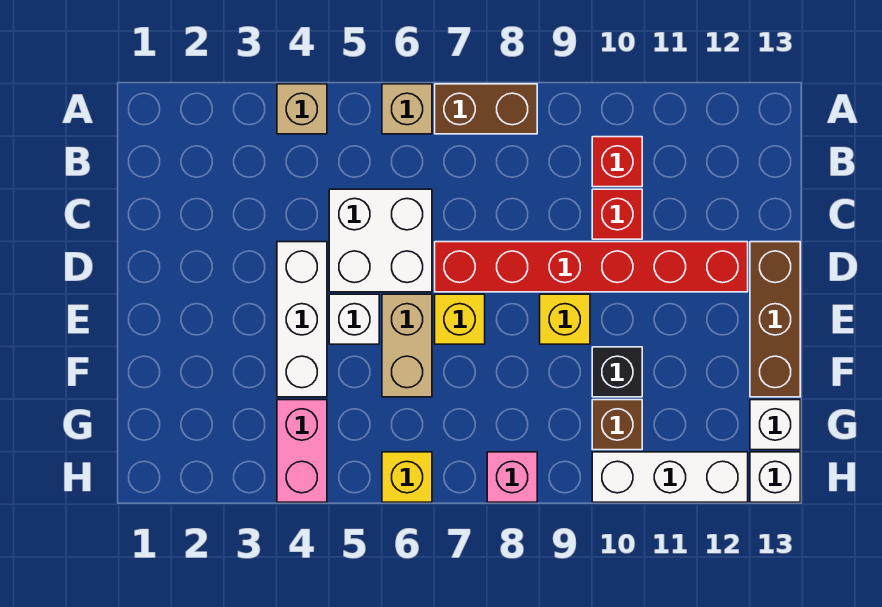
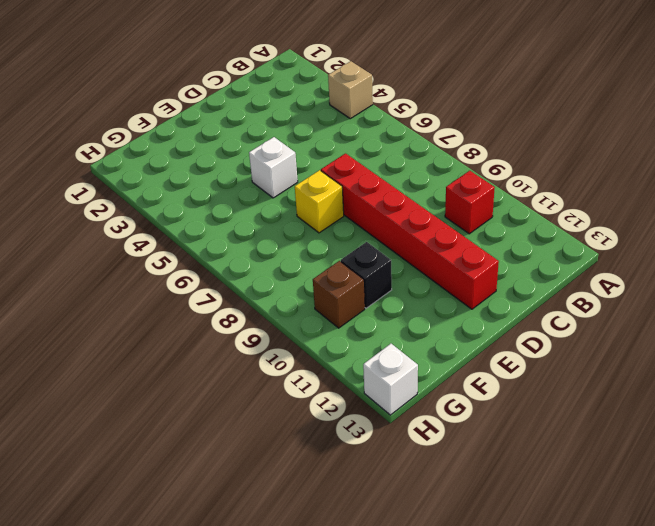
none -> tan brick A6 level 1
none -> brown brick A7:A8 level 1
none -> white brick C5:D6 level 1

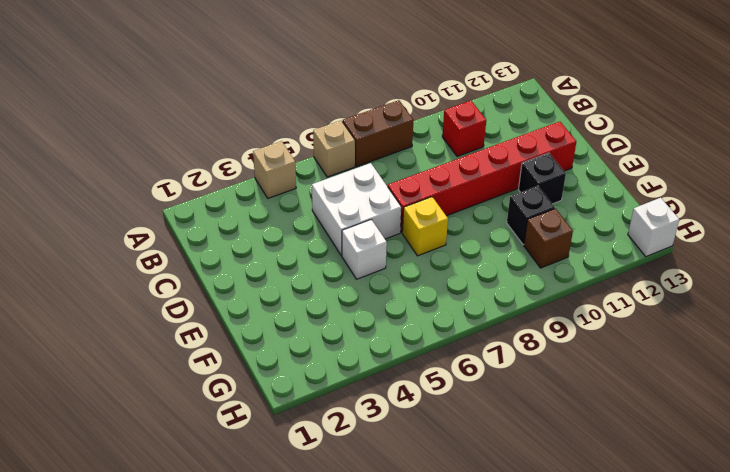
black brick E11 level 1 -> none
none -> red brick C10 level 1
none -> white brick D4:F4 level 1
none -> brown brick D13:F13 level 1

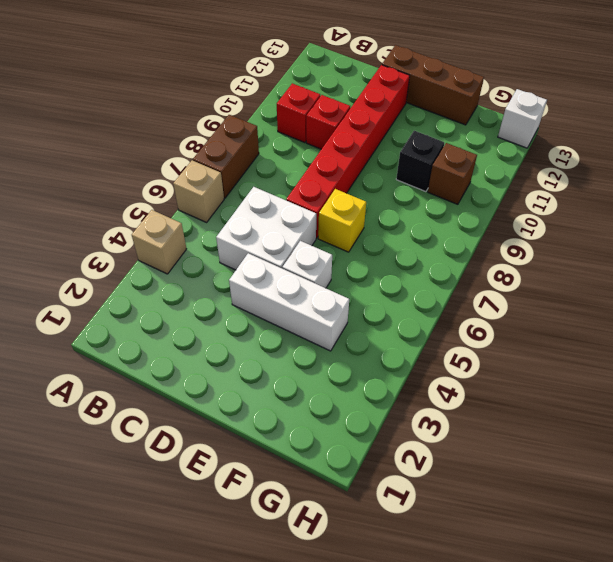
none -> tan brick E6:F6 level 1
none -> yellow brick E9 level 1
none -> pink brick G4:H4 level 1

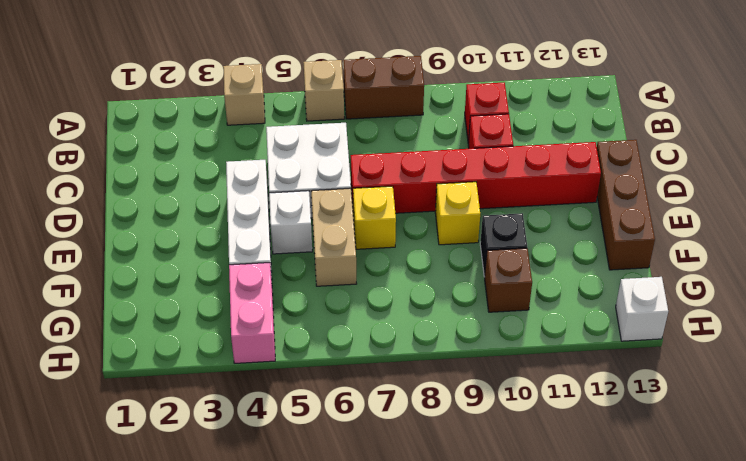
none -> white brick G13 level 1
none -> yellow brick H6 level 1
none -> pink brick H8 level 1

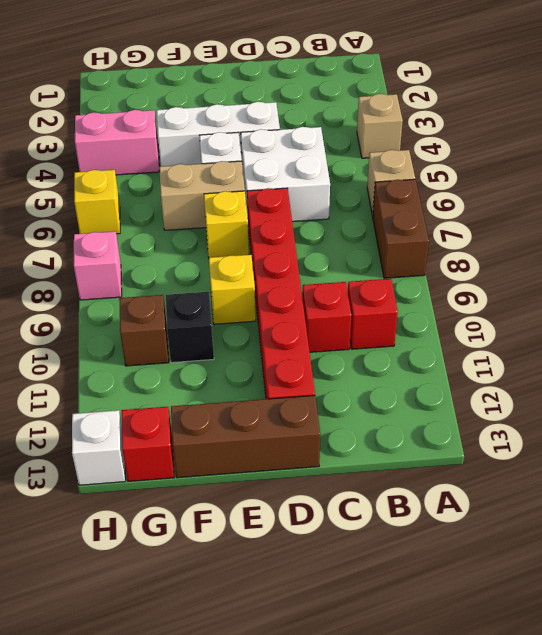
red brick G13 level 1 -> white brick G13 level 1
none -> white brick H10:H12 level 1

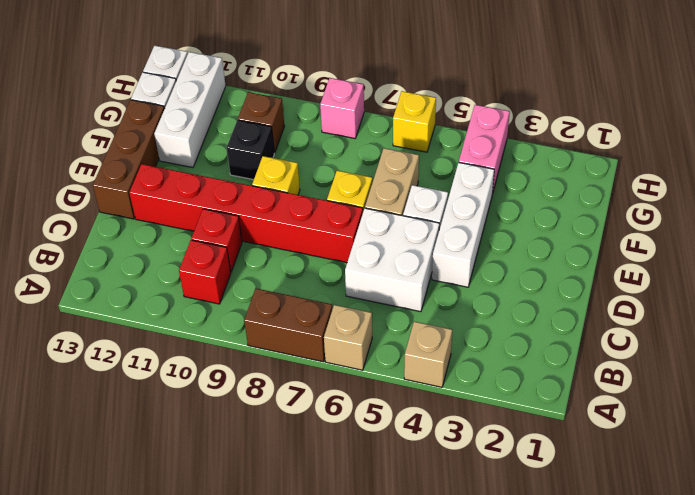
white brick F12:H12 level 1 -> white brick H10:H12 level 1

